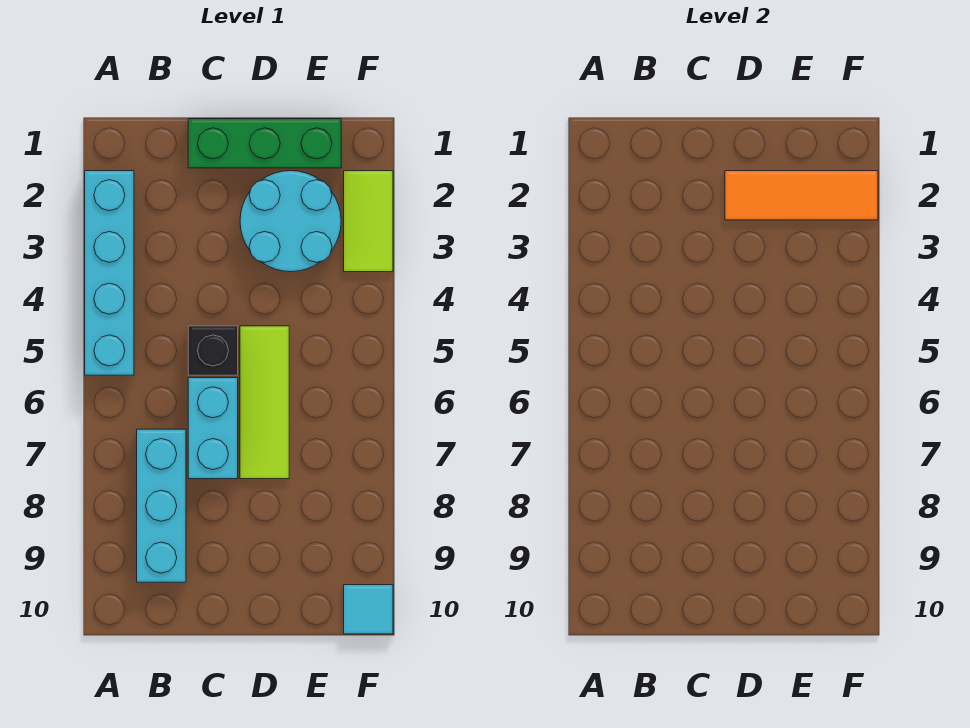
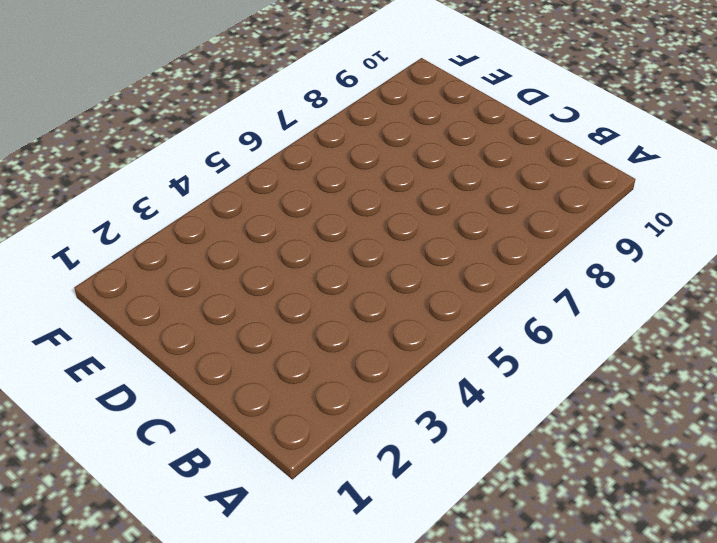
none -> cyan brick A2:A5 level 1
none -> cyan brick B7:B9 level 1

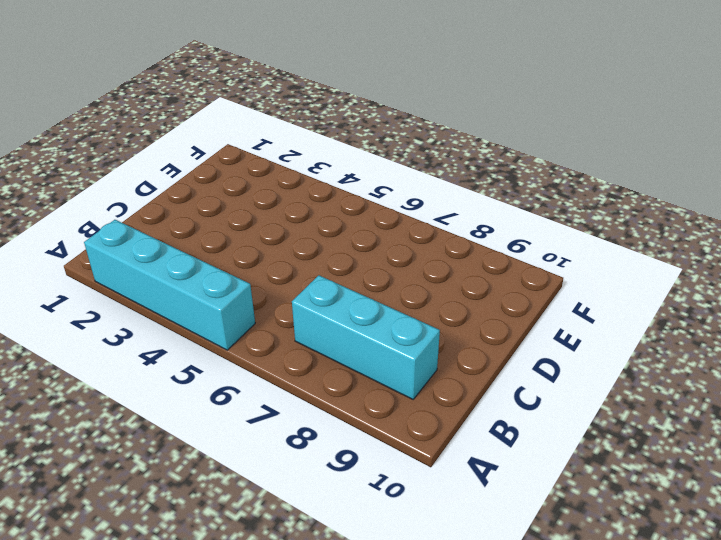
none -> green brick C1:E1 level 1
none -> black brick C5 level 1

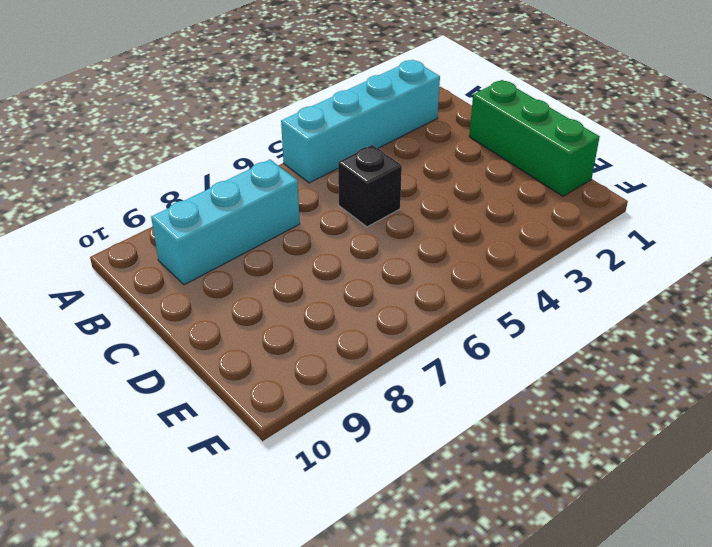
none -> cyan brick C6:C7 level 1
none -> cyan round brick D2:E3 level 1

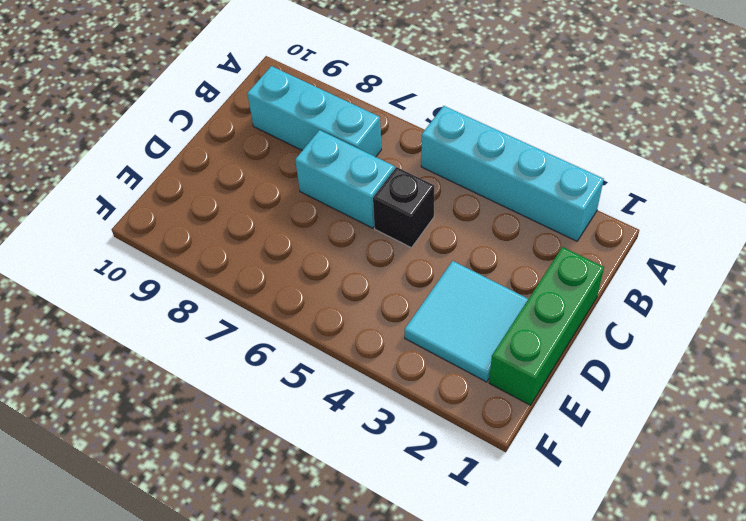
cyan tile D2:E3 level 1 -> cyan round brick D2:E3 level 1
none -> lime tile D5:D7 level 1
none -> lime tile F2:F3 level 1

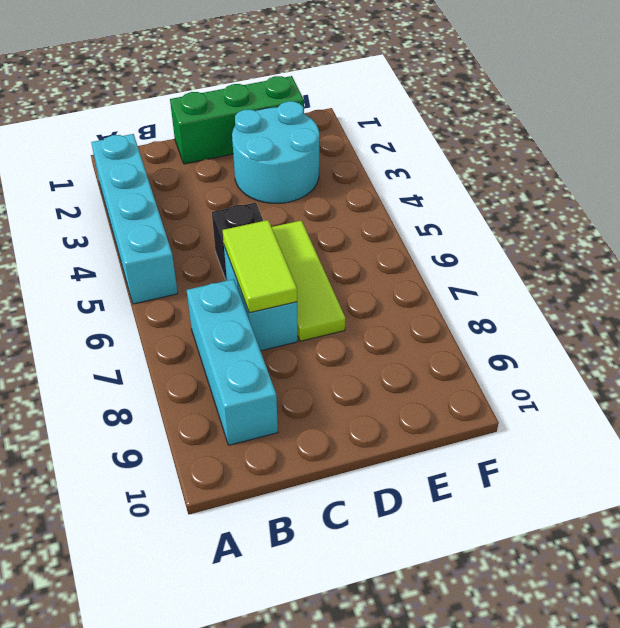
lime tile C6:C7 level 2 -> lime tile F2:F3 level 1
none -> cyan tile F10 level 1
none -> orange tile D2:F2 level 2

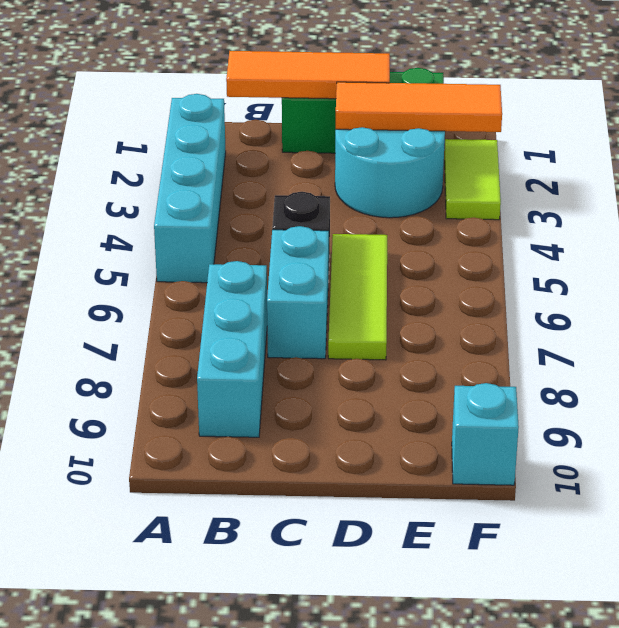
orange tile B1:D1 level 2 -> none
cyan brick F10 level 1 -> cyan tile F10 level 1

